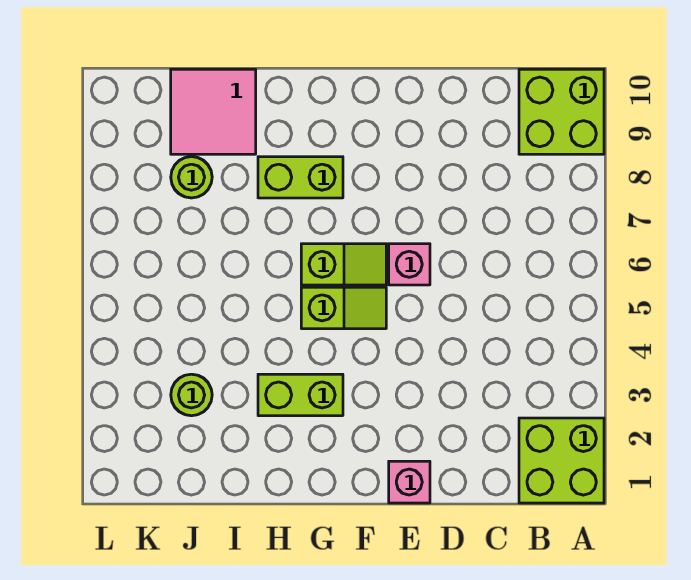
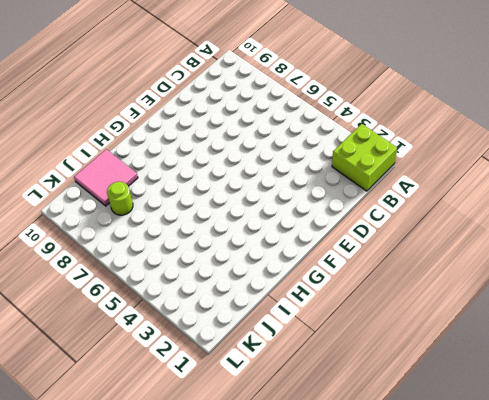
none -> lime brick A9:B10 level 1
none -> pink brick E1 level 1

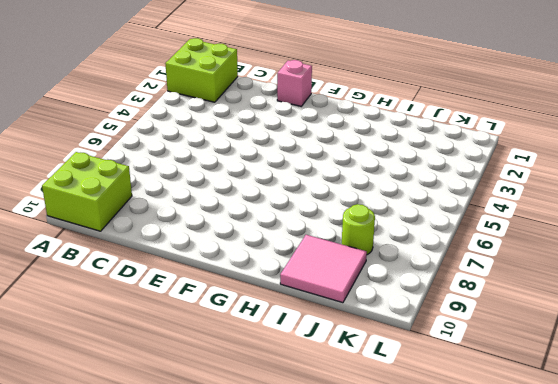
none -> pink brick E6 level 1
none -> lime slope F5:G5 level 1 top G

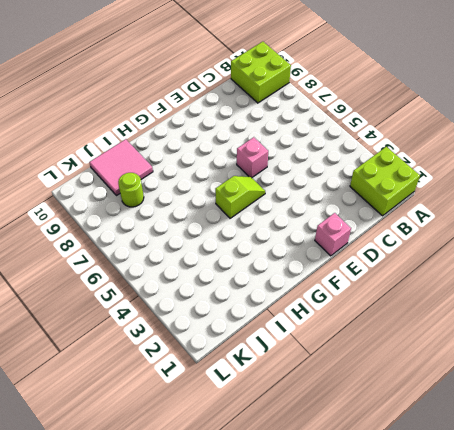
none -> lime slope F6:G6 level 1 top G
none -> lime brick G3:H3 level 1

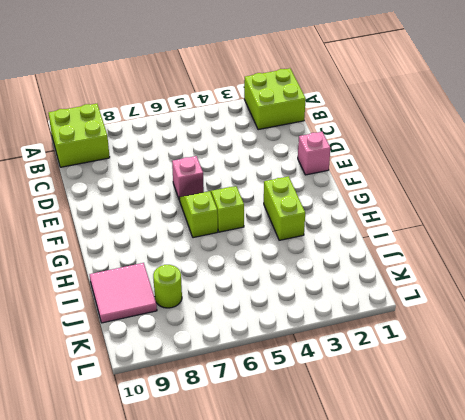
none -> lime brick G8:H8 level 1
none -> lime round brick J3 level 1

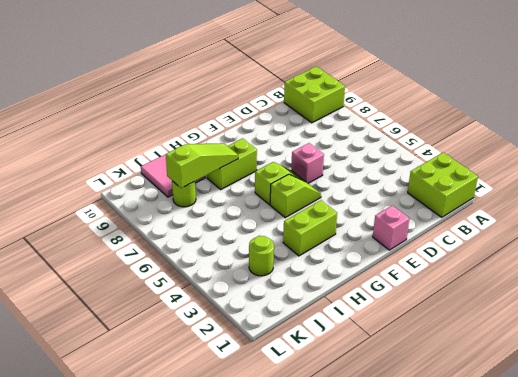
lime slope H8:J8 level 2 top J -> none

